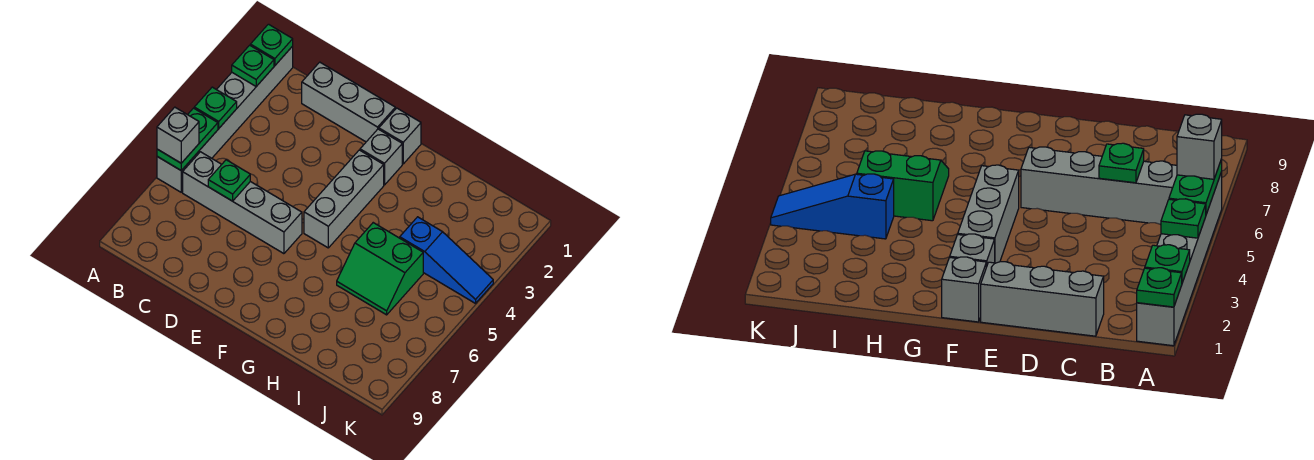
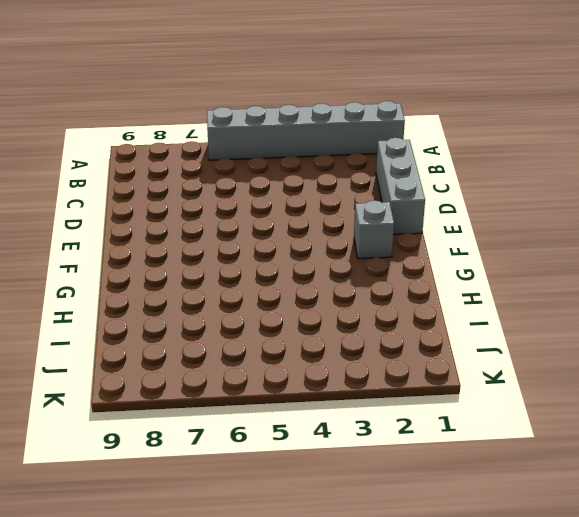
none -> grey brick B6:E6 level 1
none -> grey brick F1 level 1
none -> grey brick F3:F5 level 1

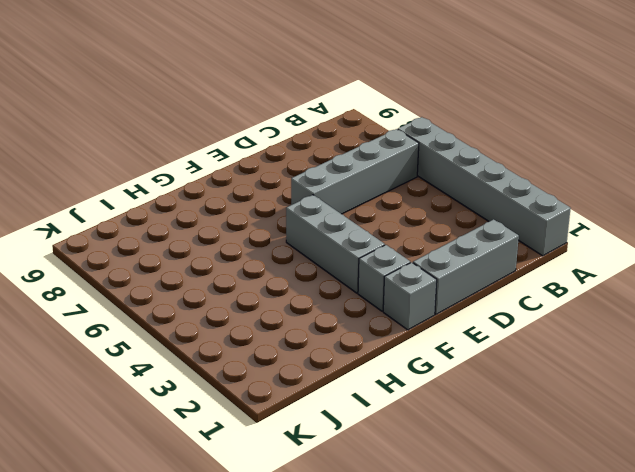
none -> green slope H5:I6 level 1 top 5
none -> blue slope I4:K4 level 1 top I
none -> green plate A1 level 2

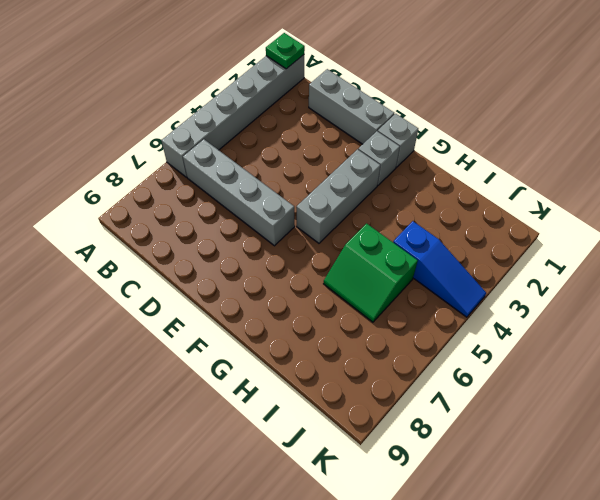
none -> green plate A2 level 2
none -> green plate A4 level 2
none -> green plate A5:A6 level 2

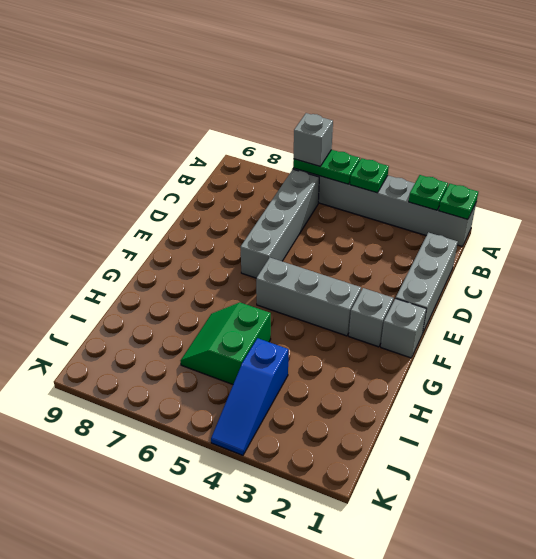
none -> green plate C6 level 2

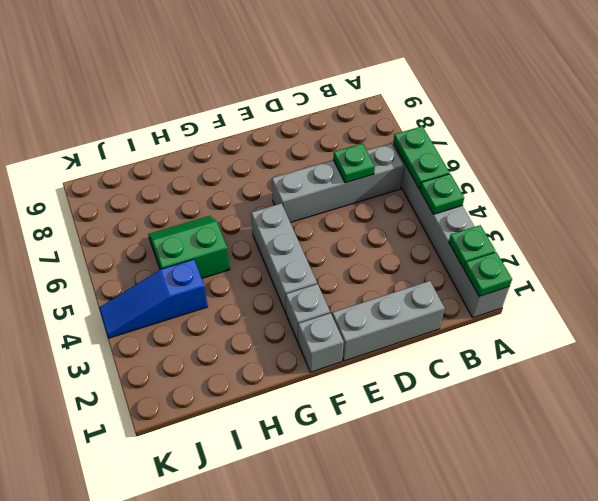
none -> grey brick A6 level 3

